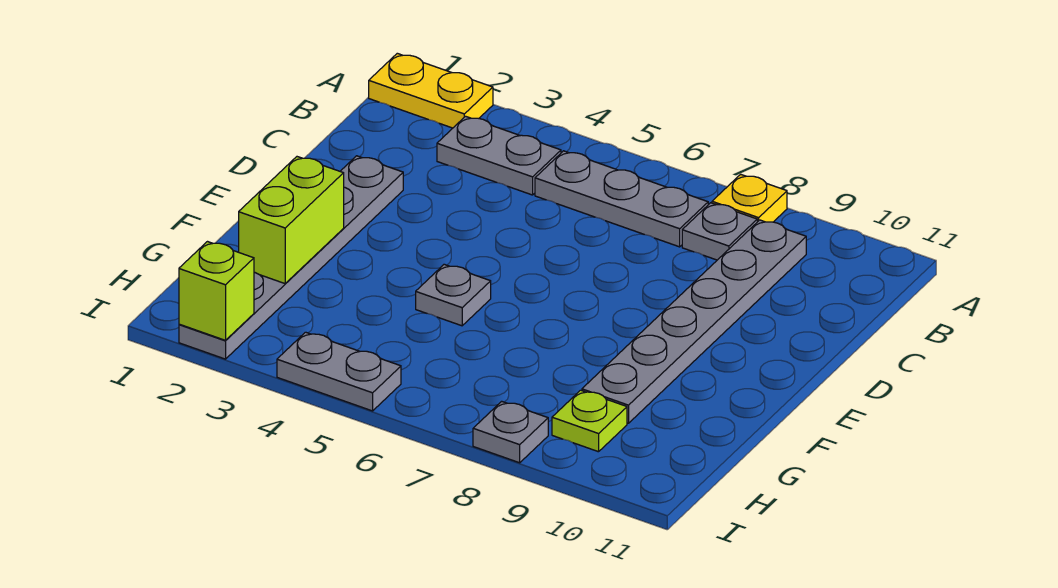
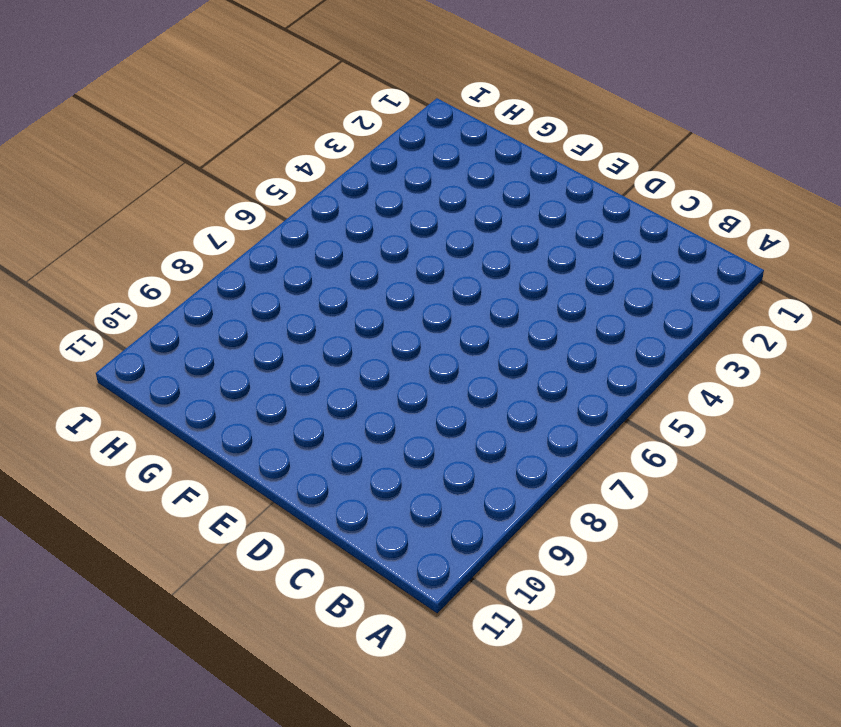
none -> yellow plate A1:A2 level 1
none -> yellow plate A8 level 1
none -> grey plate B3:B4 level 1

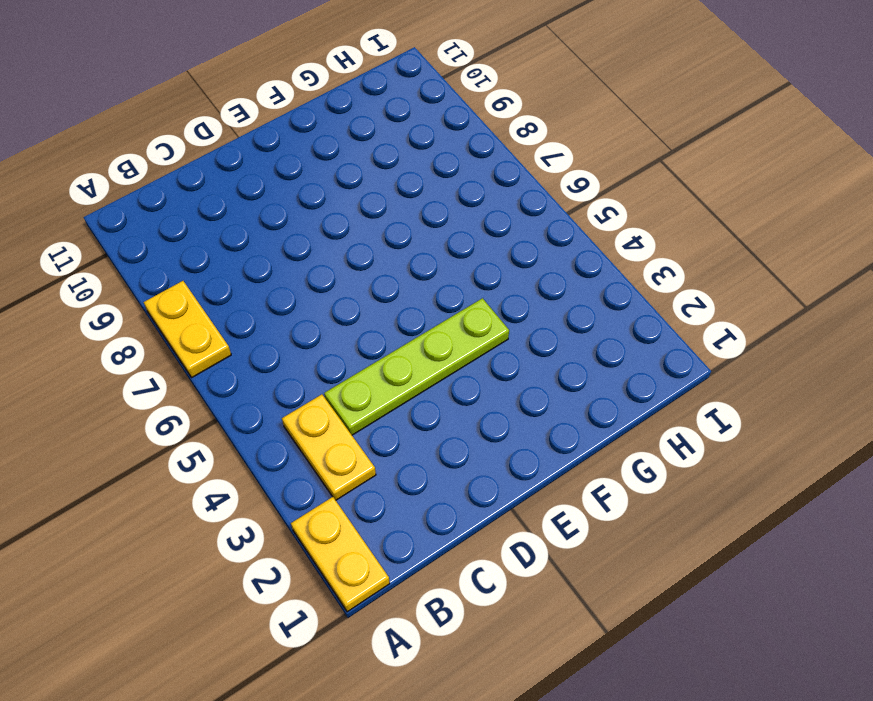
yellow plate A7:A8 level 1 -> yellow plate A8 level 1
yellow plate B3:B4 level 1 -> grey plate B3:B4 level 1
lime plate C4:F4 level 1 -> none
none -> grey plate B5:B7 level 1
none -> grey plate B8 level 1
none -> grey plate B9:G9 level 1

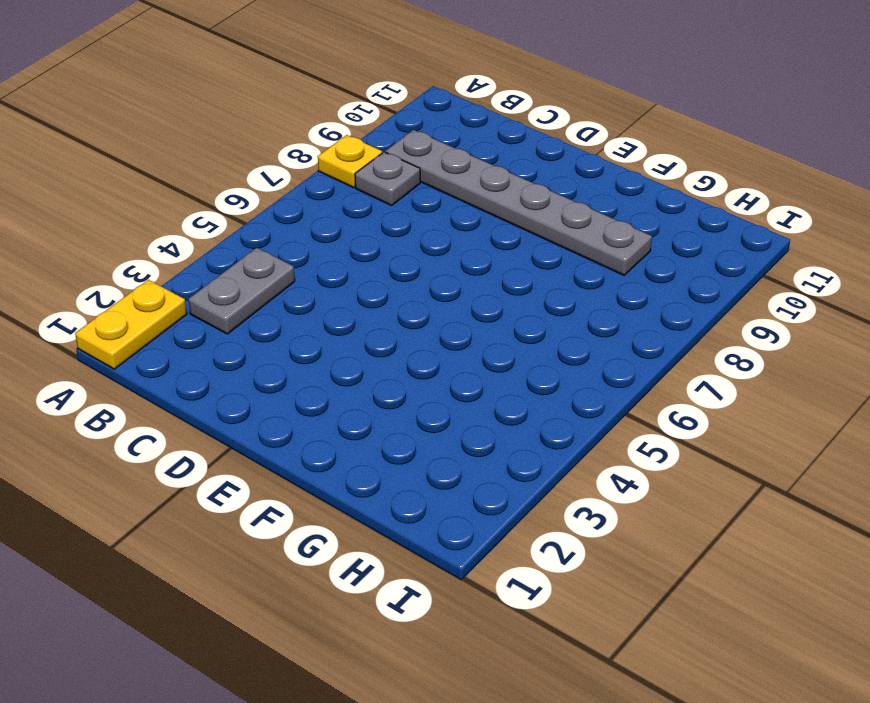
none -> grey plate B5:B7 level 1
none -> grey plate D2:I2 level 1
none -> grey plate F5 level 1

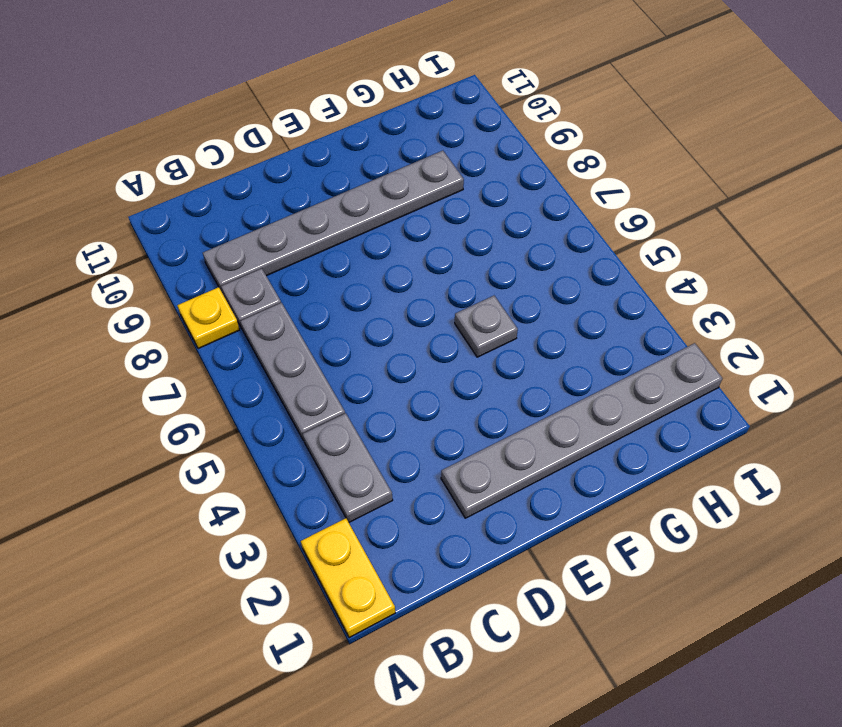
none -> lime plate H9 level 1
none -> grey plate I4:I5 level 1
none -> grey plate I8 level 1

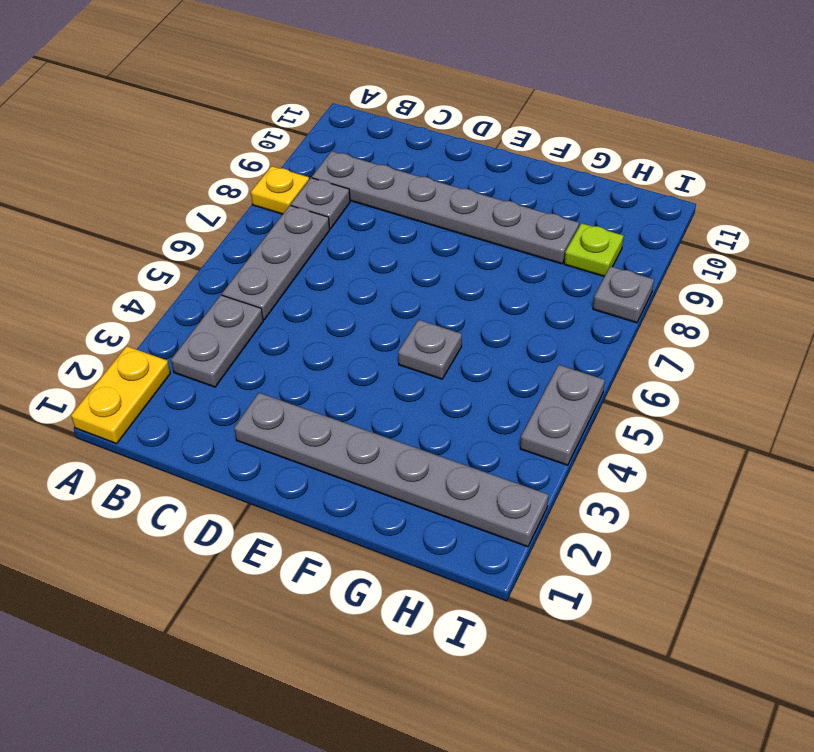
none -> lime brick F2:G2 level 2
none -> lime brick I2 level 2

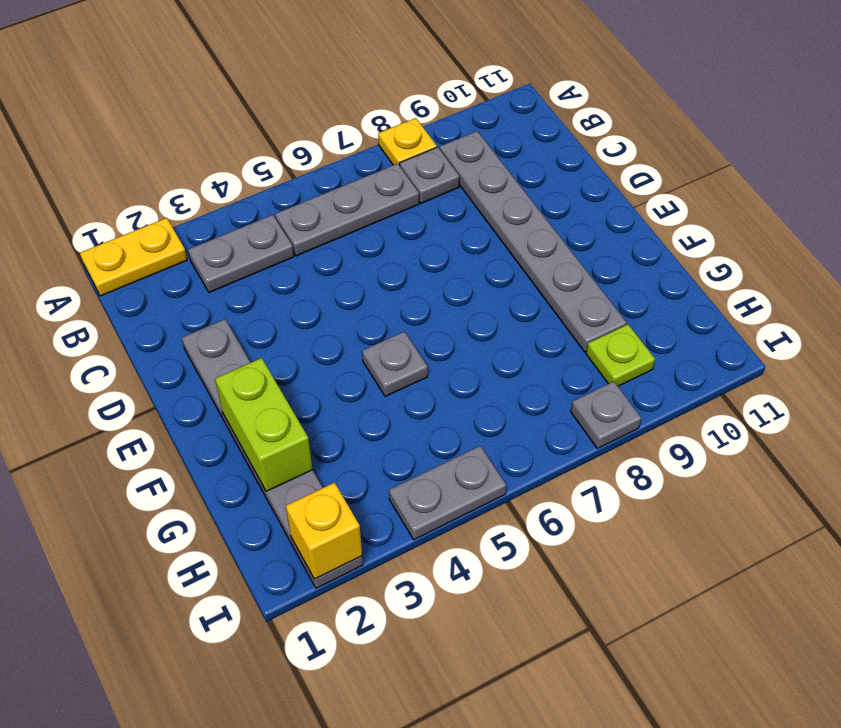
yellow brick I2 level 2 -> lime brick I2 level 2

